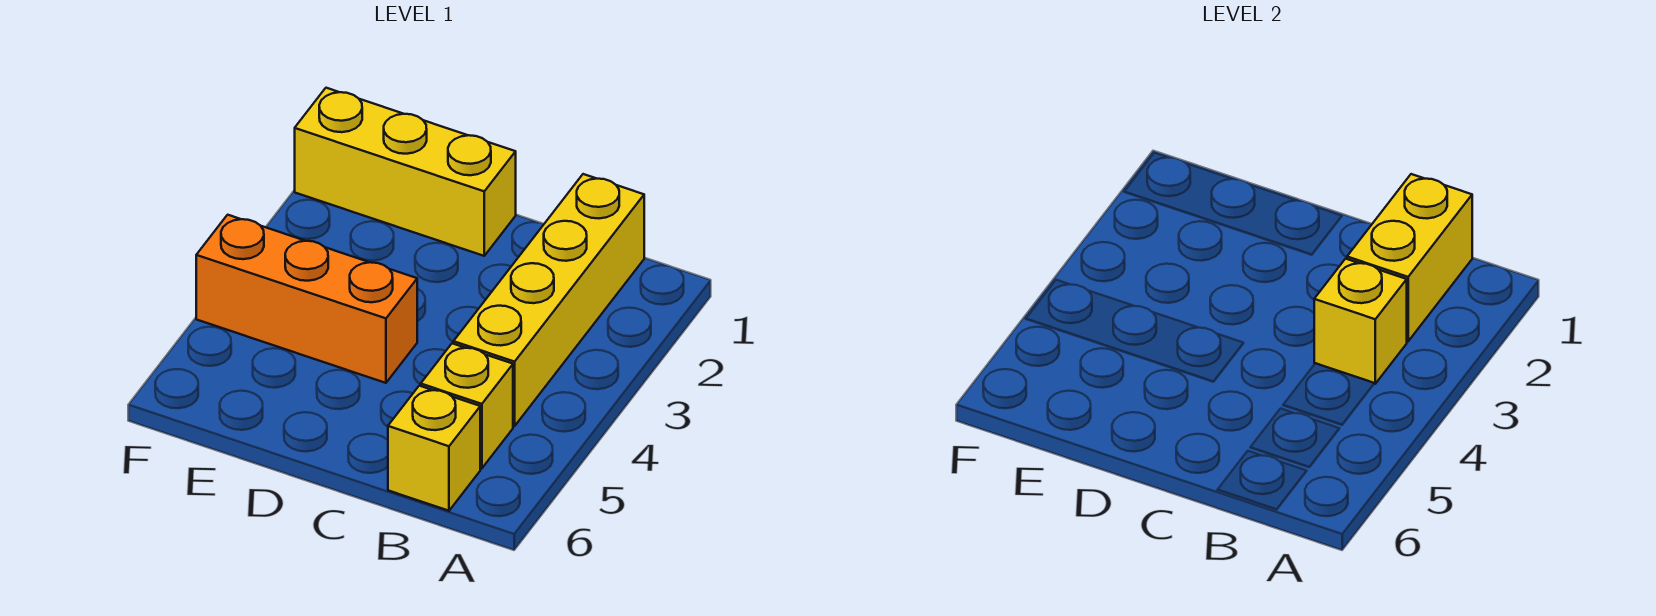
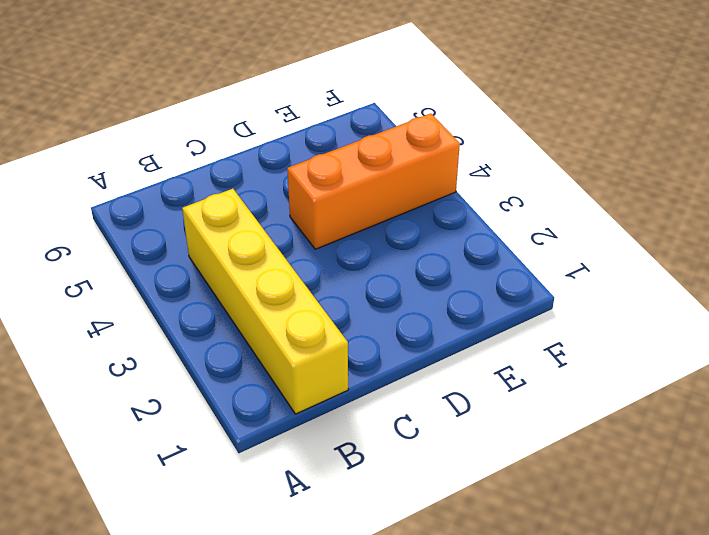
none -> yellow brick B5 level 1
none -> yellow brick B6 level 1

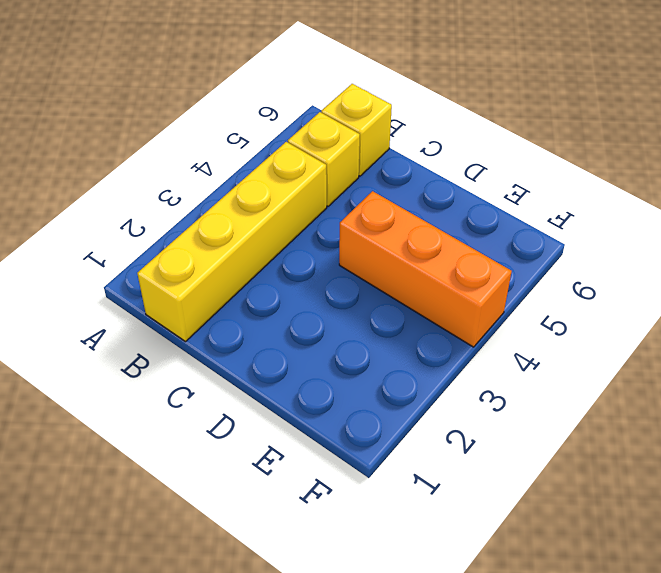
none -> yellow brick D1:F1 level 1
none -> yellow brick B1:B2 level 2

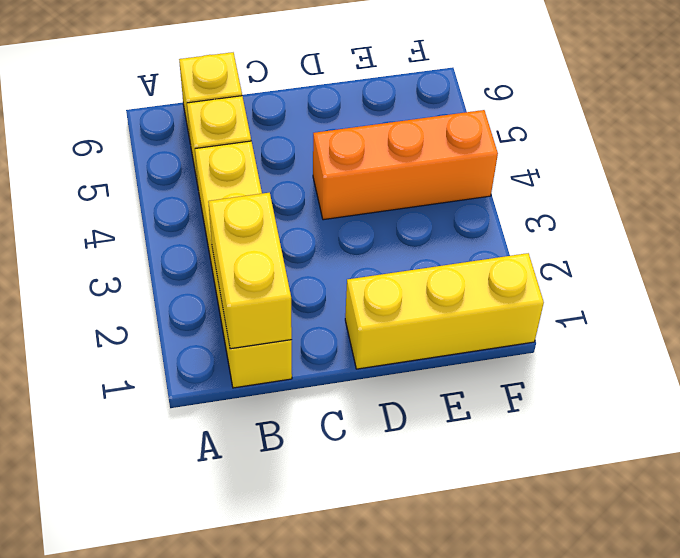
none -> yellow brick B3 level 2

